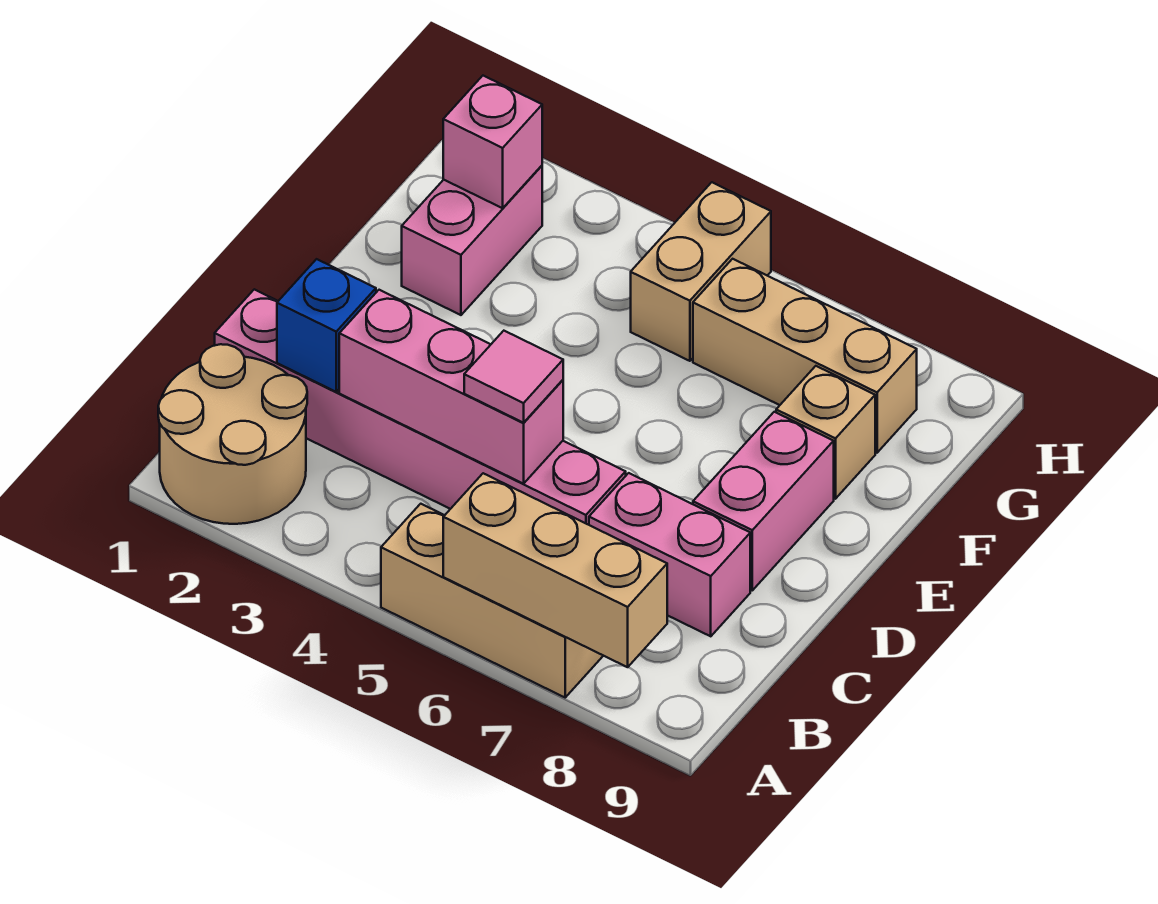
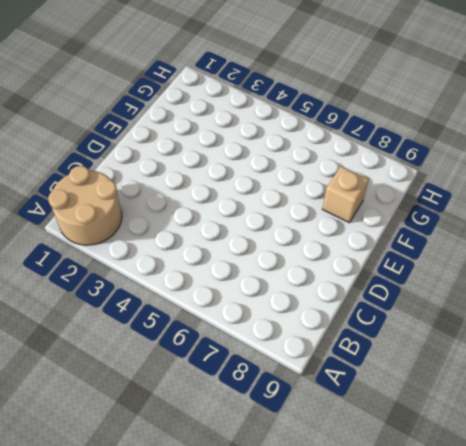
none -> tan brick A5:A7 level 1
none -> pink brick C1:C6 level 1
none -> pink brick C7:C8 level 1

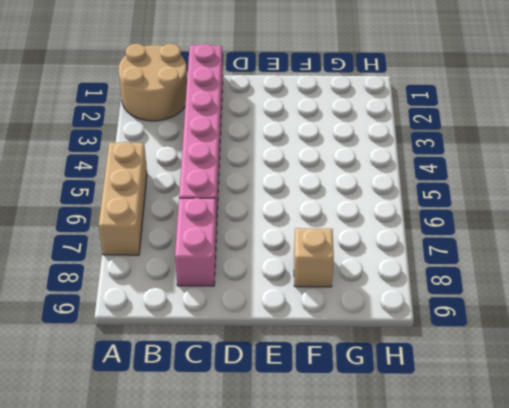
none -> pink brick D8:E8 level 1
none -> pink brick F2:G2 level 1
none -> tan brick G5:H5 level 1

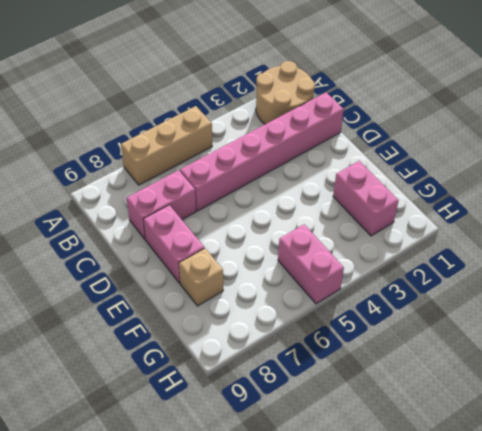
pink brick G5:H5 level 1 -> tan brick G5:H5 level 1
none -> tan brick G6:G8 level 1
none -> tan brick A6:A8 level 2
none -> blue brick C2 level 2

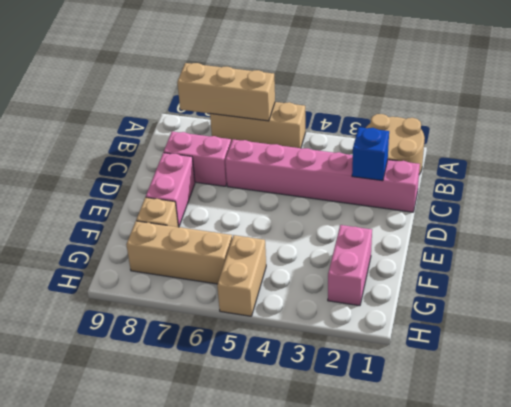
none -> pink brick C3:C5 level 2
none -> pink brick G2 level 2
none -> pink tile C5 level 3

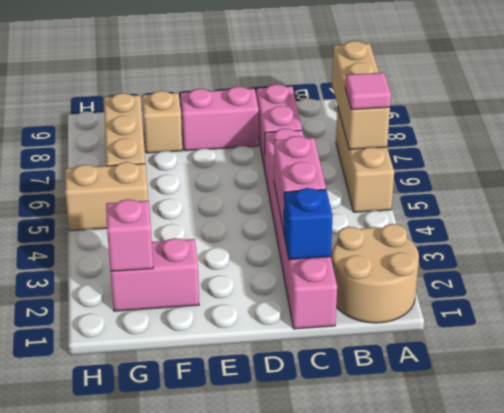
pink tile A6 level 3 -> pink tile C5 level 3
pink brick C3:C4 level 2 -> pink brick C3:C5 level 2

